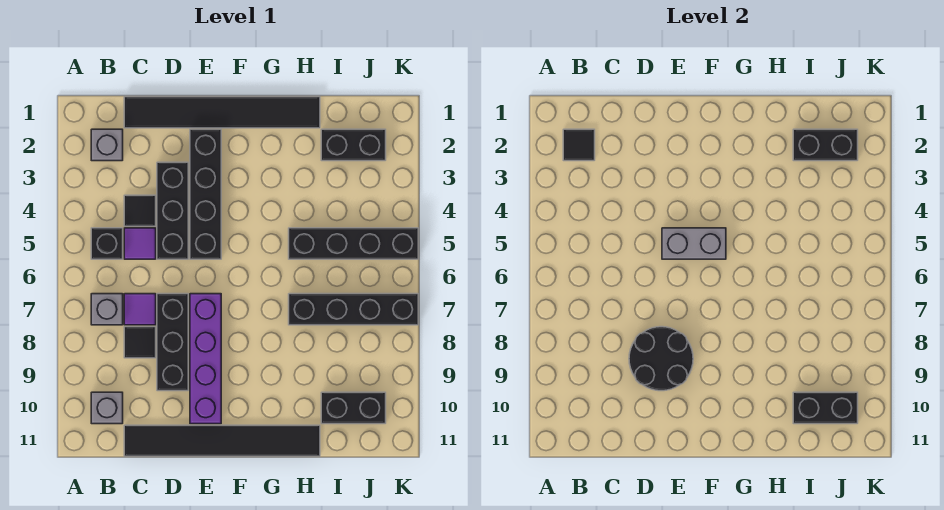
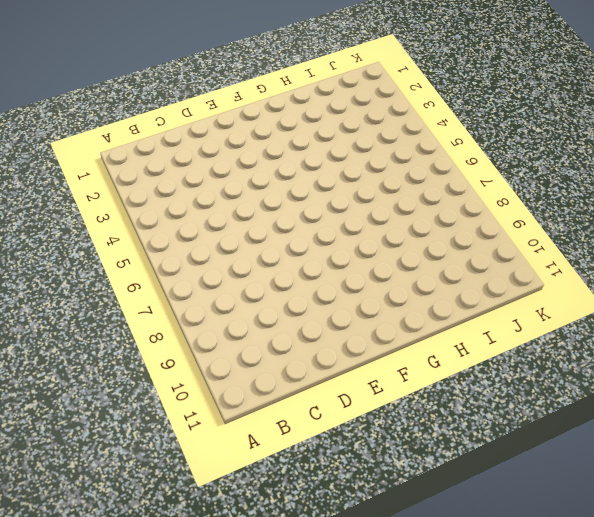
none -> grey brick B2 level 1
none -> black brick B5 level 1
none -> grey brick B7 level 1

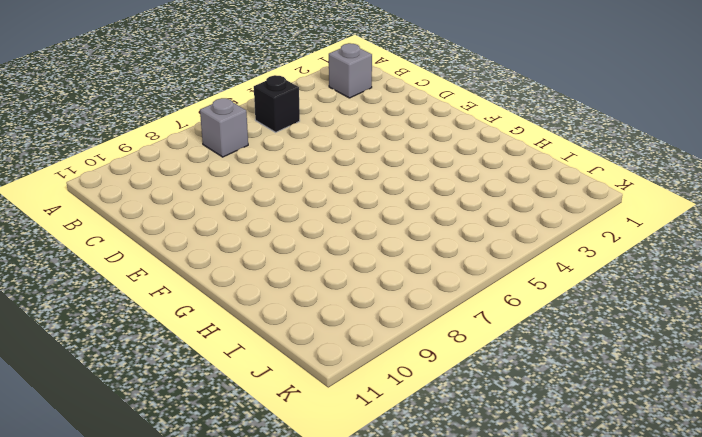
none -> grey brick B10 level 1
none -> black tile C1:H1 level 1
none -> black tile C4 level 1

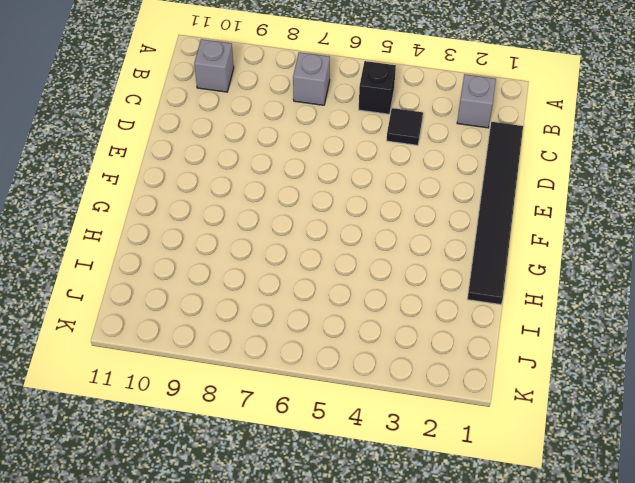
none -> purple tile C5 level 1
none -> purple tile C7 level 1
none -> black tile C8 level 1

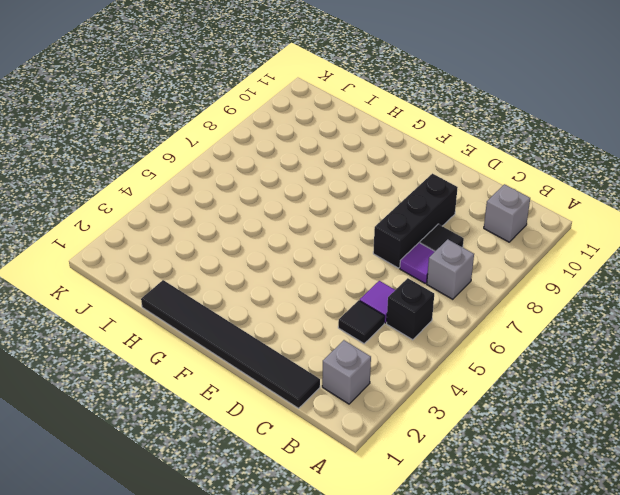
none -> black tile C11:H11 level 1
none -> black brick D3:D5 level 1
none -> black brick E2:E5 level 1

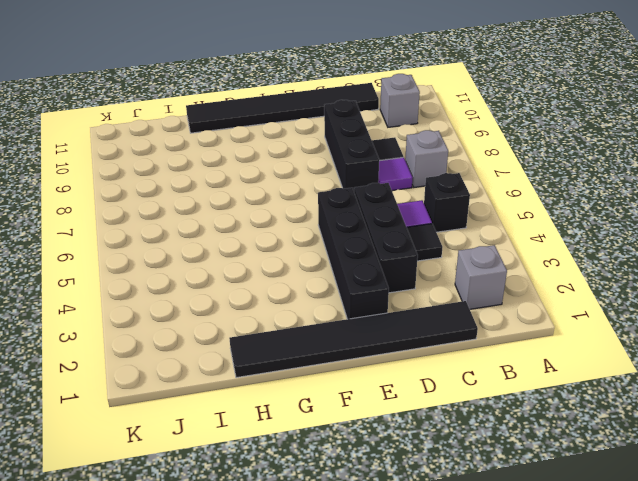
none -> purple brick E7:E10 level 1
none -> black brick H5:K5 level 1
none -> black brick H7:K7 level 1

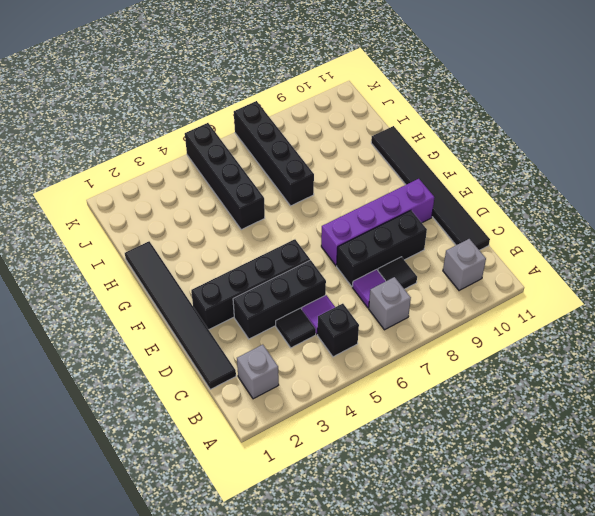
none -> black brick I2:J2 level 1
none -> black brick I10:J10 level 1
none -> black tile B2 level 2

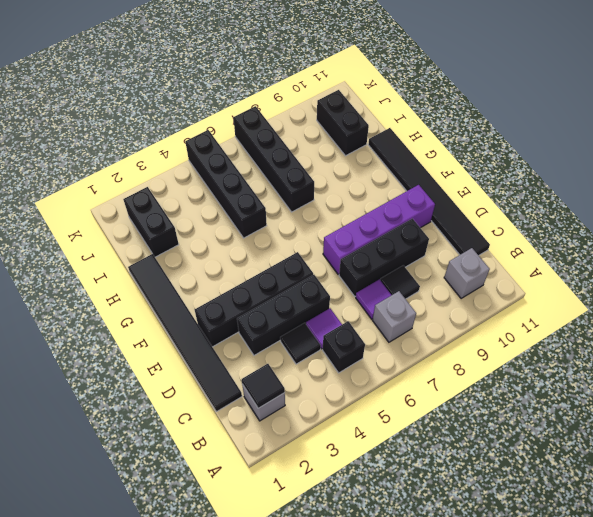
none -> black round brick D8:E9 level 2
none -> grey brick E5:F5 level 2
none -> black brick I2:J2 level 2

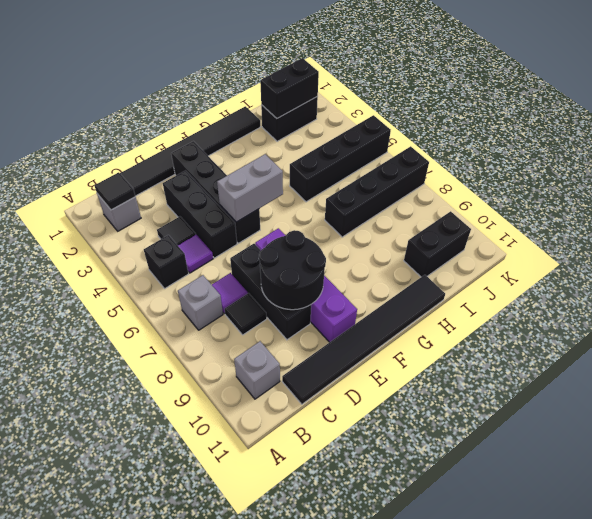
none -> black brick I10:J10 level 2

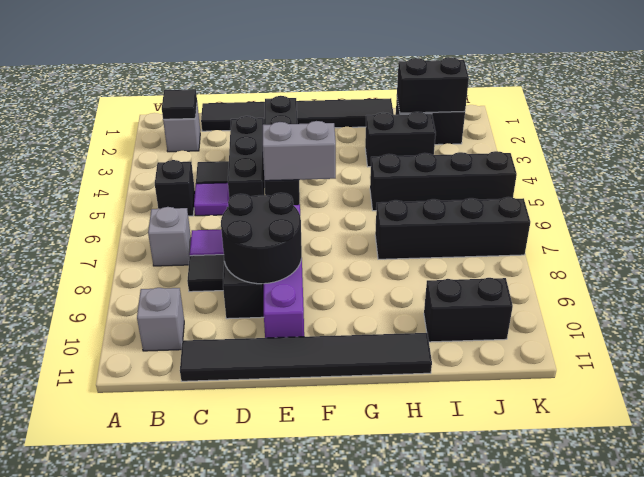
black brick H3:I3 level 1 -> black brick I10:J10 level 2

